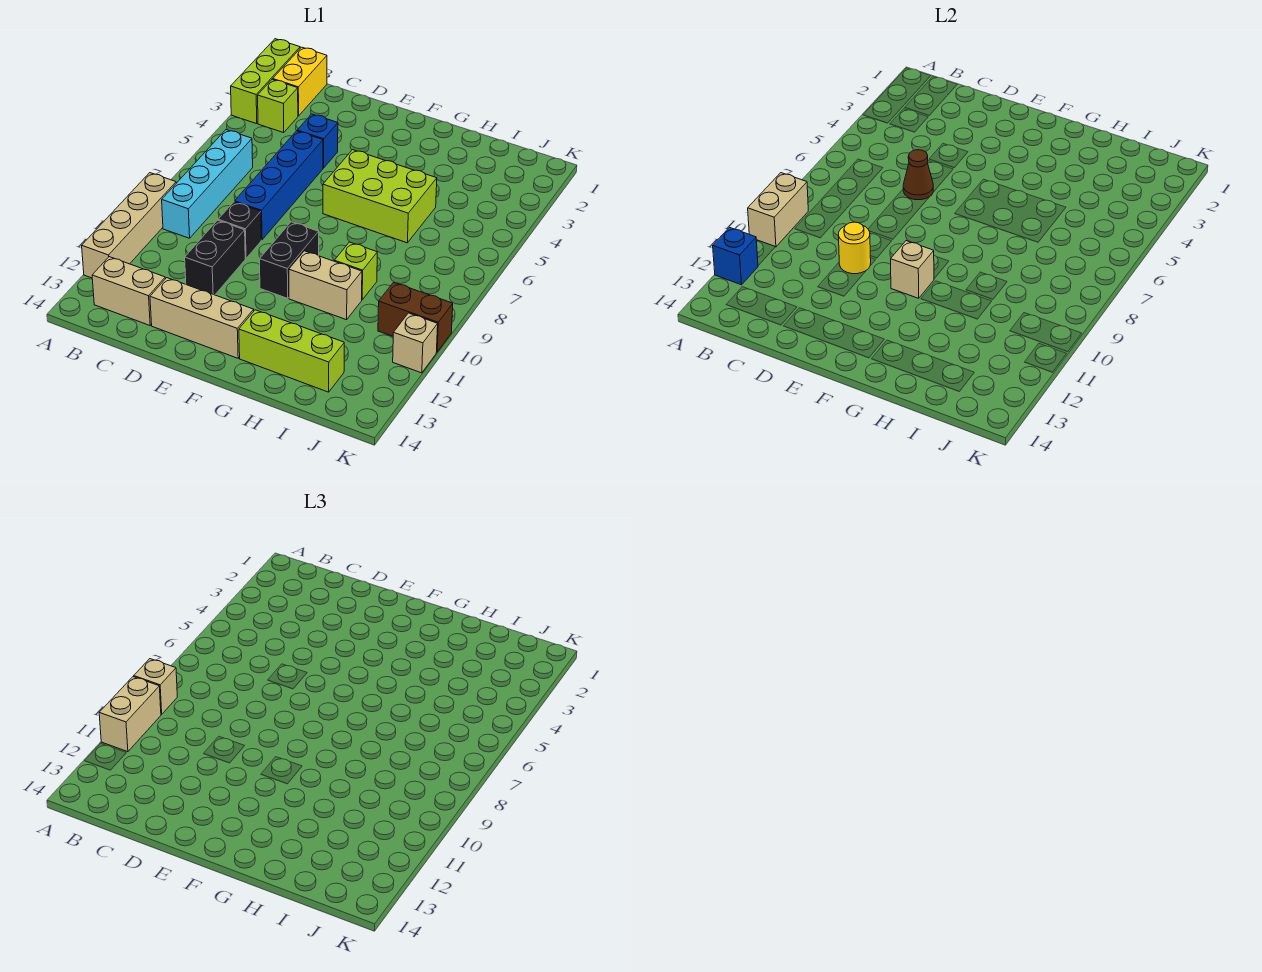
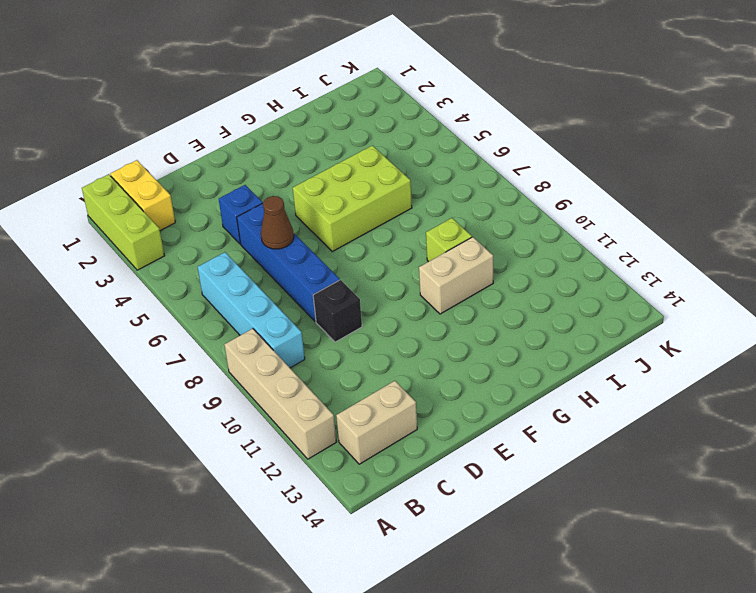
none -> lime brick B3 level 1
none -> black brick D10:D11 level 1
none -> tan brick D13:F13 level 1

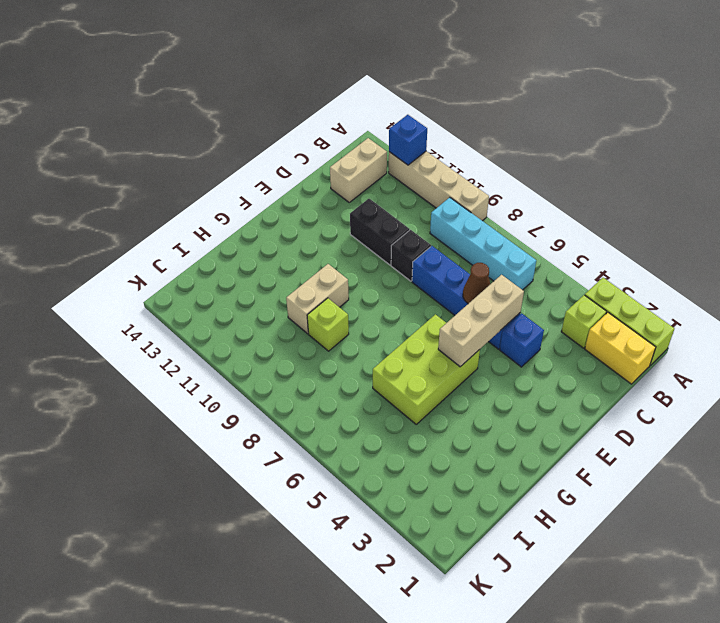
tan brick D5:F5 level 2 -> tan brick D13:F13 level 1
none -> black brick F9:F10 level 1
none -> lime brick G13:I13 level 1
none -> brown brick J10:K10 level 1

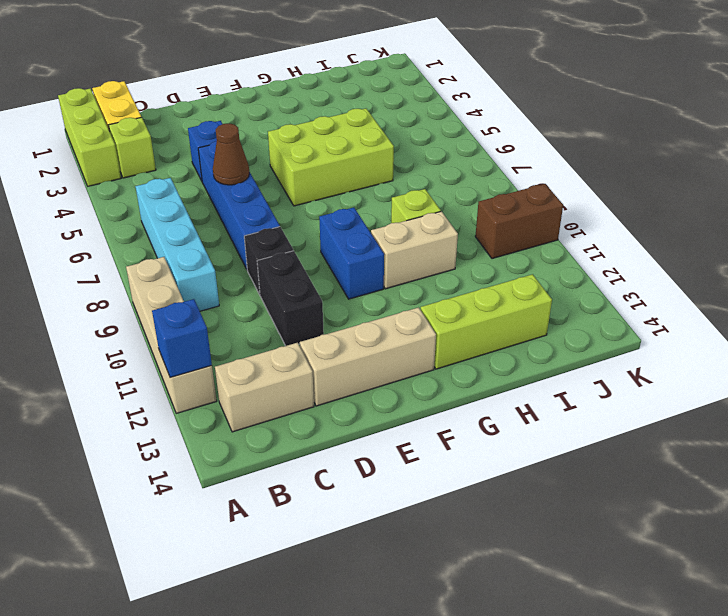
blue brick F9:F10 level 1 -> black brick F9:F10 level 1
none -> tan brick K11 level 1
none -> tan brick A9:A10 level 2
none -> yellow round brick D10 level 2

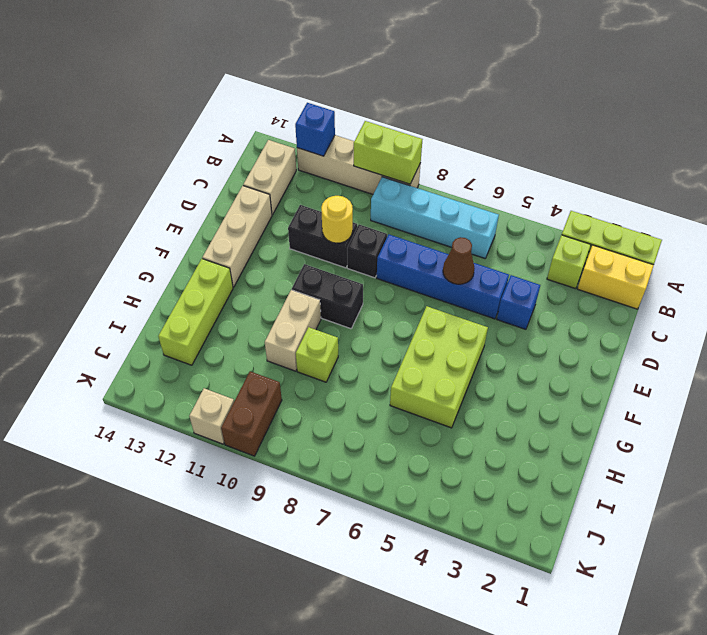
lime brick A9:A10 level 2 -> tan brick A9:A10 level 2
none -> tan brick F10 level 2
none -> tan brick A9 level 3
none -> tan brick A10:A11 level 3

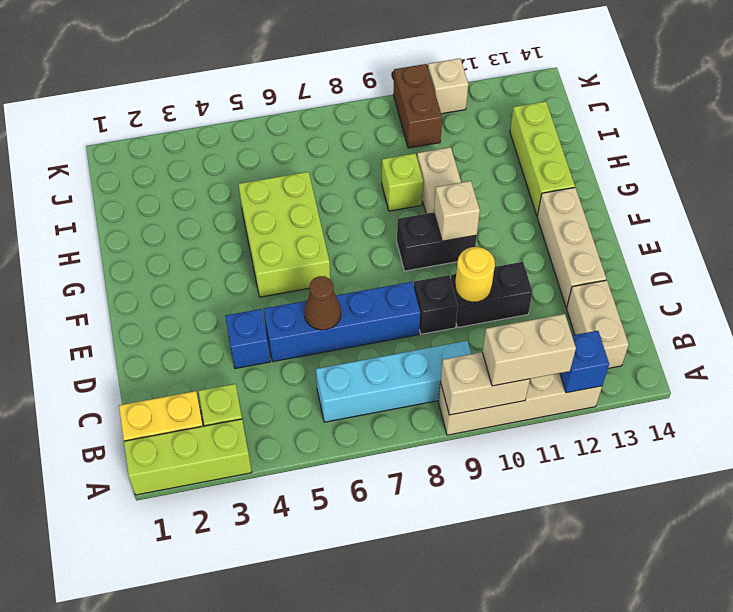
none -> tan brick A9 level 3

